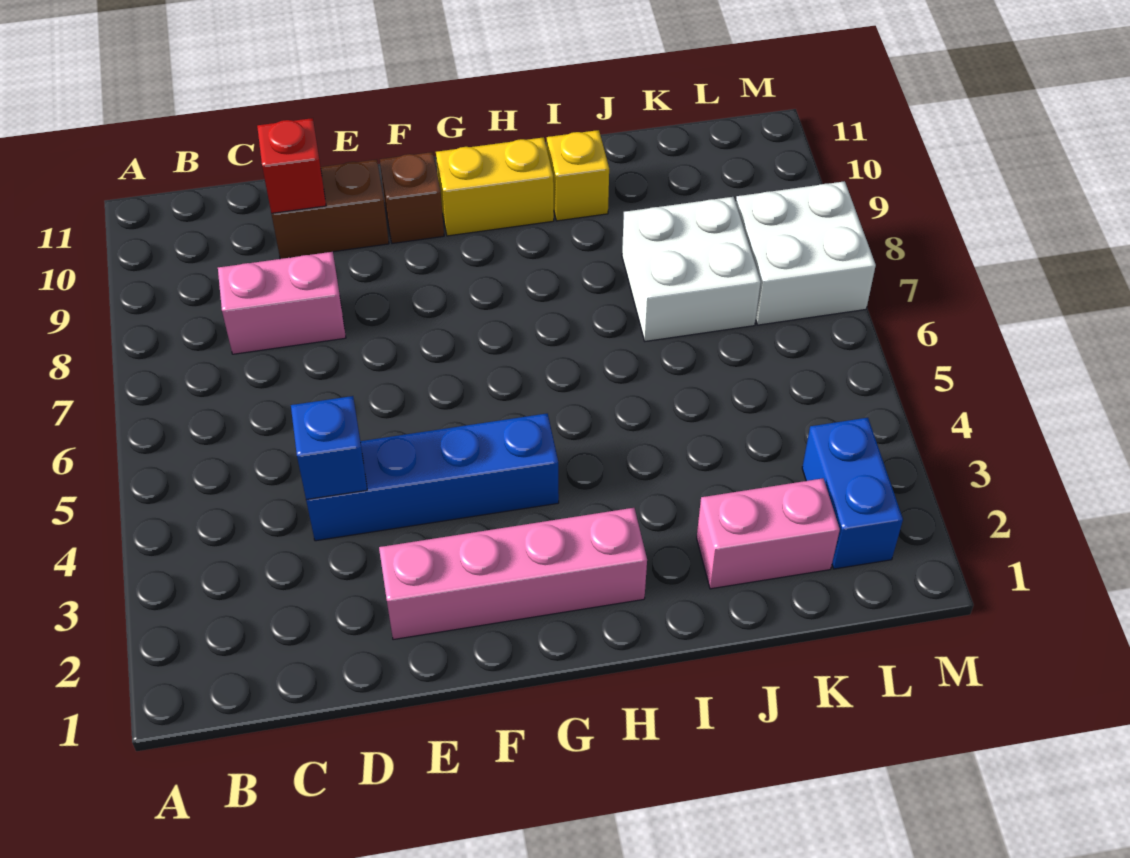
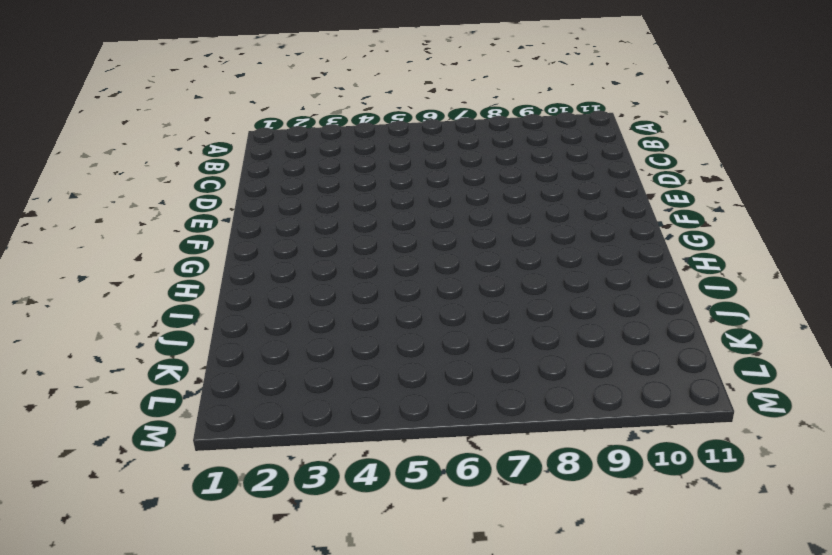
none -> pink brick C8:D8 level 1
none -> blue brick D4:G4 level 1
none -> brown brick D10:E10 level 1

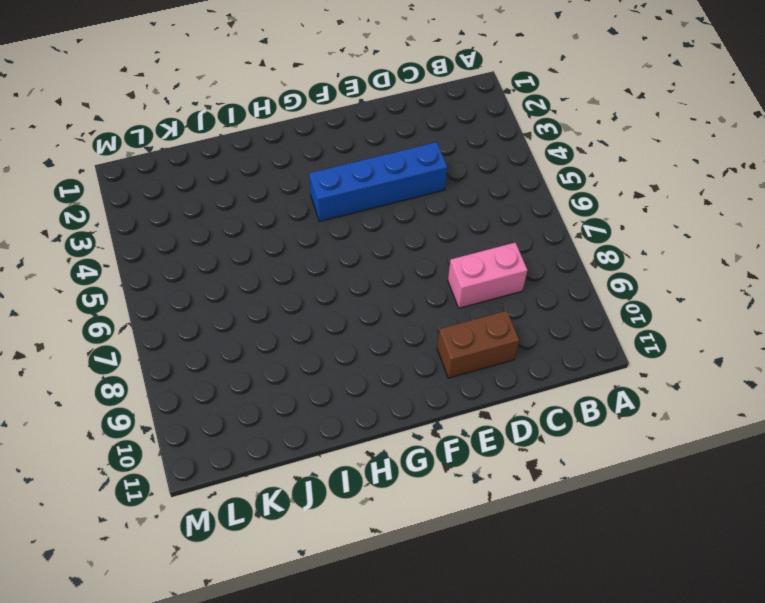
none -> pink brick E2:H2 level 1
none -> brown brick F10 level 1
none -> yellow brick G10:H10 level 1

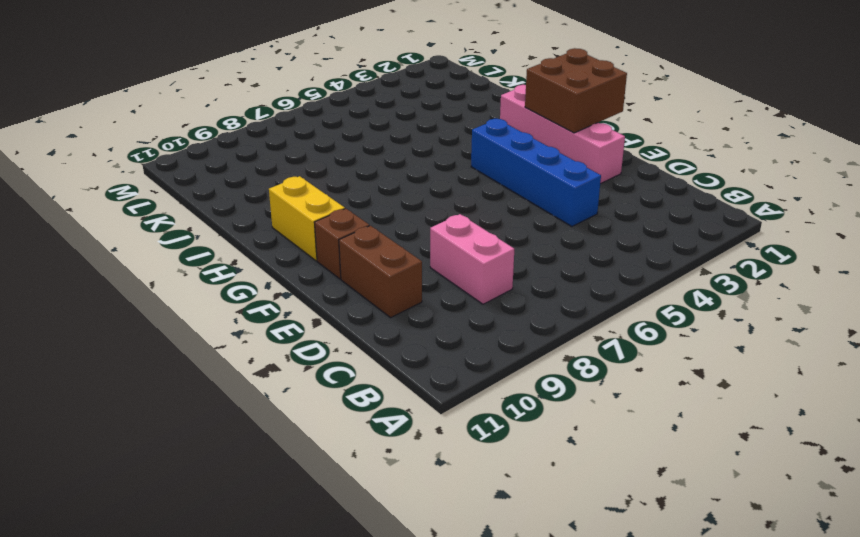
brown brick F1:G2 level 2 -> none
none -> yellow brick I10 level 1
none -> pink brick J2:K2 level 1
none -> white brick J7:K8 level 1

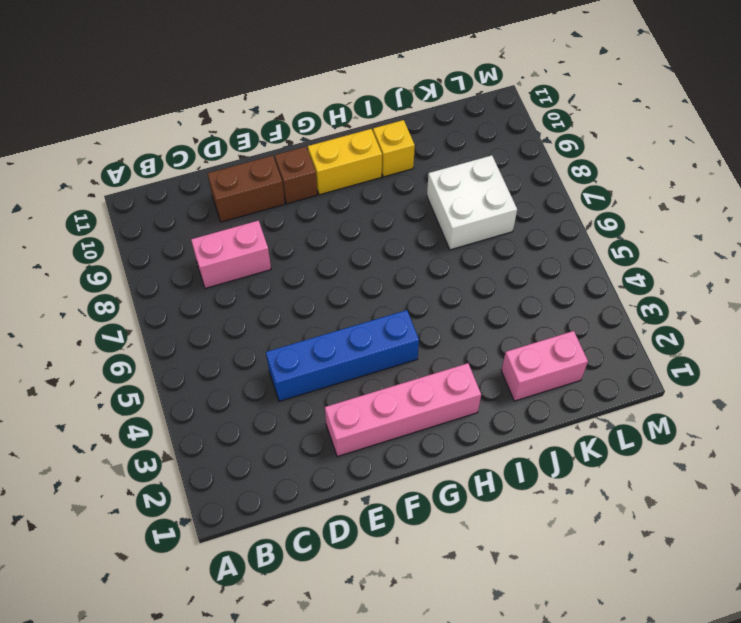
none -> blue brick L2:L3 level 1
none -> white brick L7:M8 level 1
none -> blue brick D4 level 2

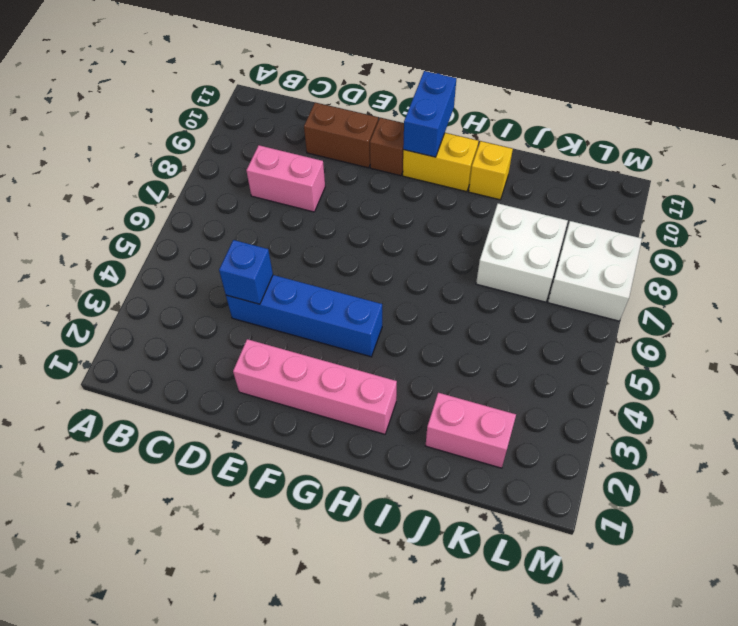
blue brick G10:G11 level 2 -> blue brick L2:L3 level 1
none -> red brick D10 level 2

